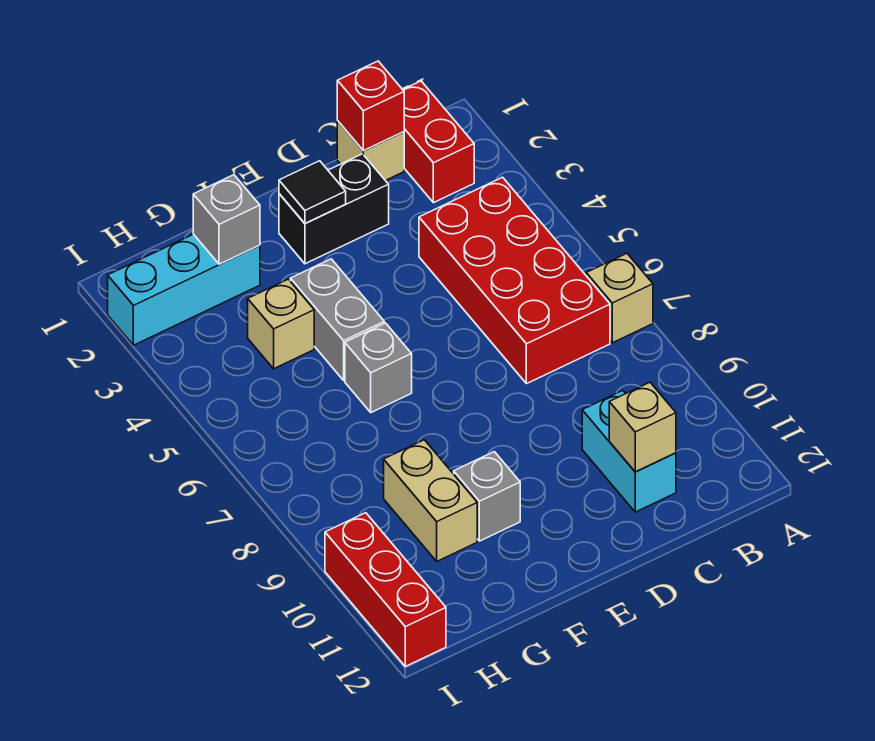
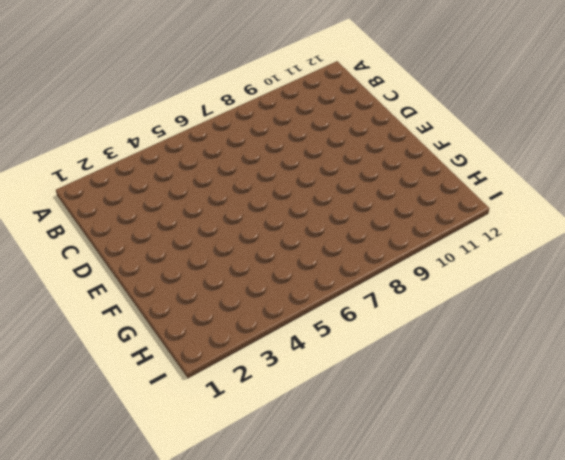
none -> tan brick A7 level 1
none -> red brick B1:B2 level 1
none -> red brick B4:C7 level 1

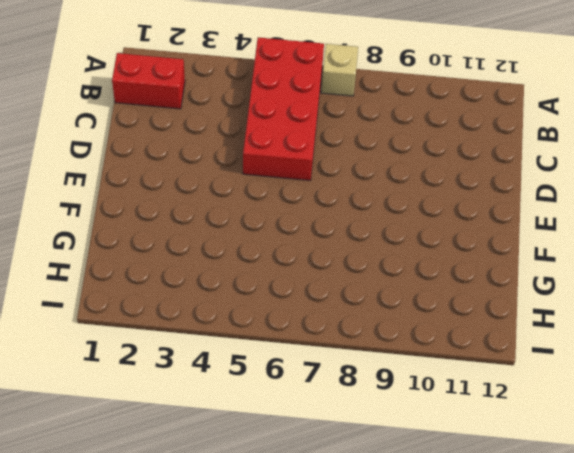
red brick A5:D6 level 1 -> red brick B4:C7 level 1
none -> tan brick C1 level 1
none -> cyan brick C10:C11 level 1
none -> black brick D2:E2 level 1

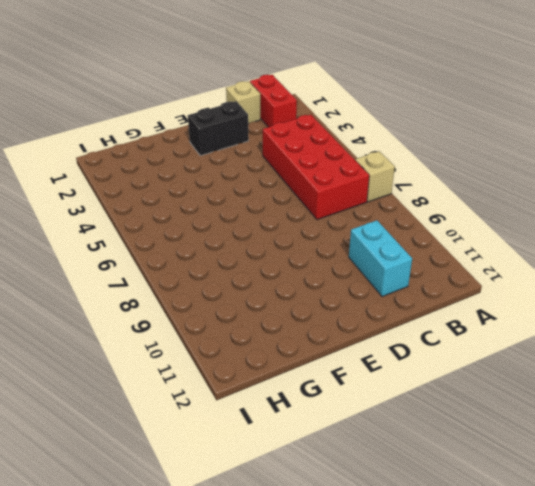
none -> grey brick F4:F5 level 1
none -> grey brick F6 level 1
none -> grey brick F10 level 1

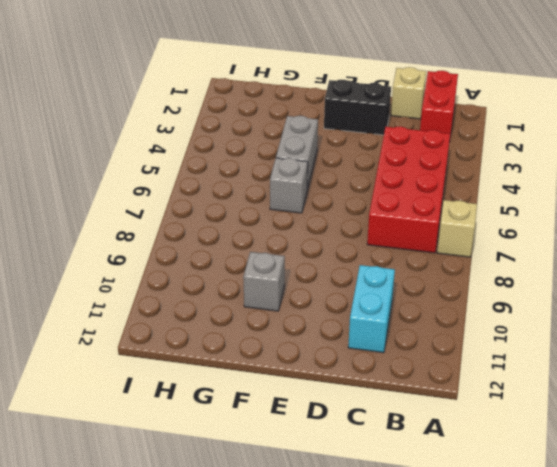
none -> cyan brick G2:I2 level 1
none -> tan brick G4 level 1
none -> tan brick G9:G10 level 1

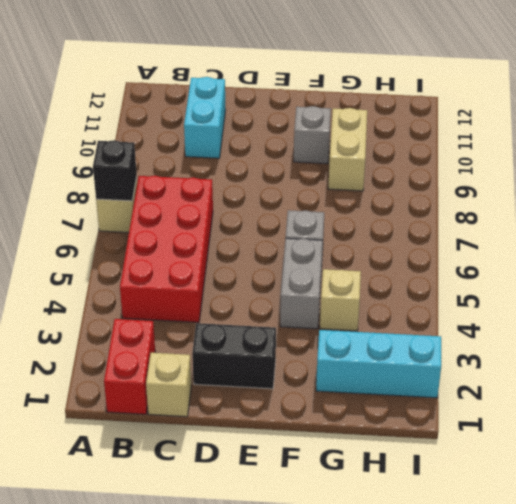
black brick A7 level 2 -> none
none -> red brick I10:I12 level 1
none -> red brick C1 level 2
none -> tan brick C11 level 2

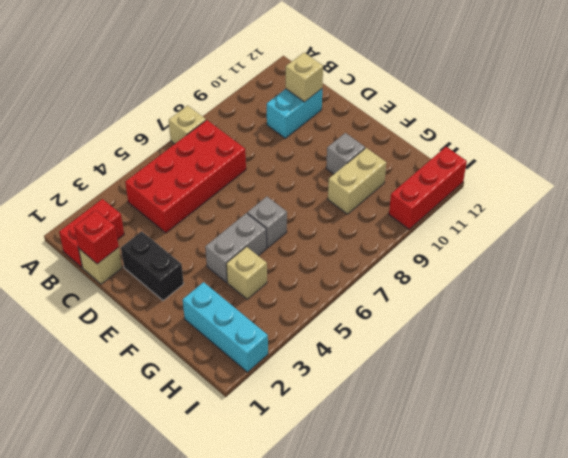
none -> black tile E2 level 2
none -> grey brick G2 level 2

